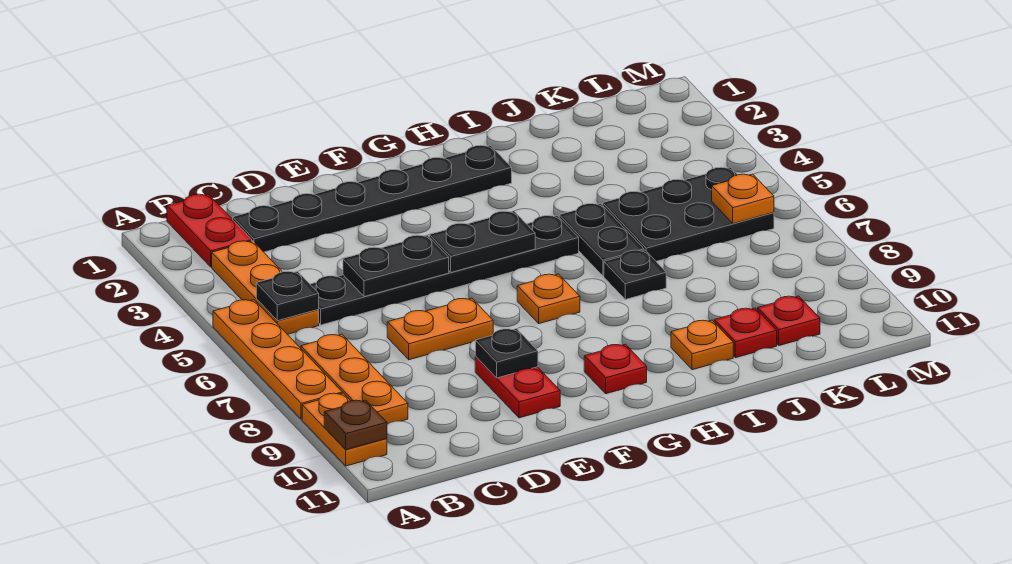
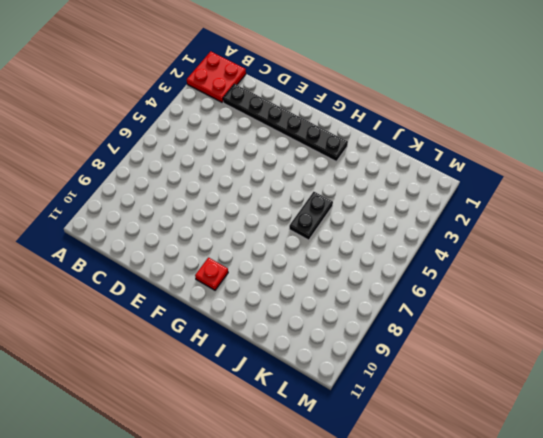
red plate A1:B2 level 1 -> red plate B1:B2 level 1
none -> orange plate A5:A8 level 1
none -> orange plate A9:A10 level 1
none -> orange plate B3:B5 level 1

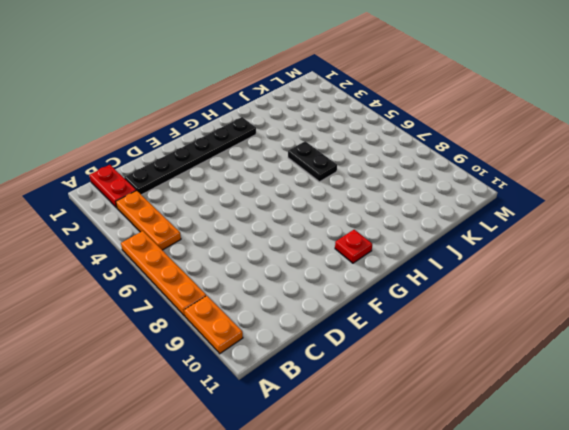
none -> orange plate B7:B9 level 1
none -> black plate C5:H5 level 1
none -> orange plate D7:E7 level 1

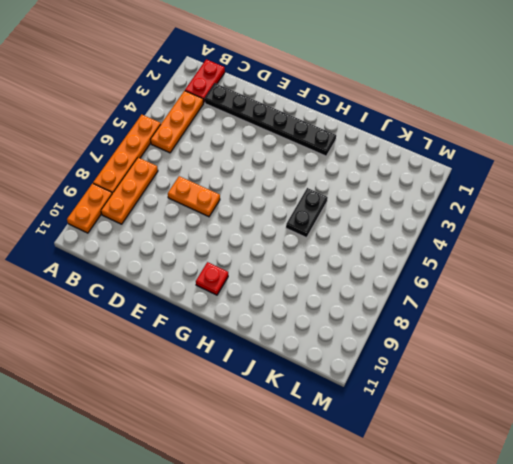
none -> black plate C5:H5 level 1
none -> red plate E9:E10 level 1
none -> orange plate G7 level 1

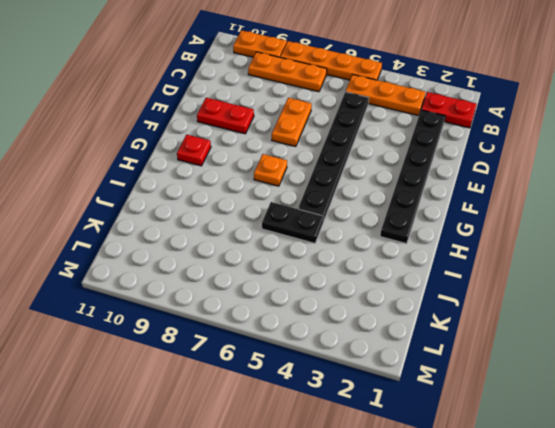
none -> black plate I7 level 1
none -> orange plate I10 level 1
none -> black plate J5:L6 level 1

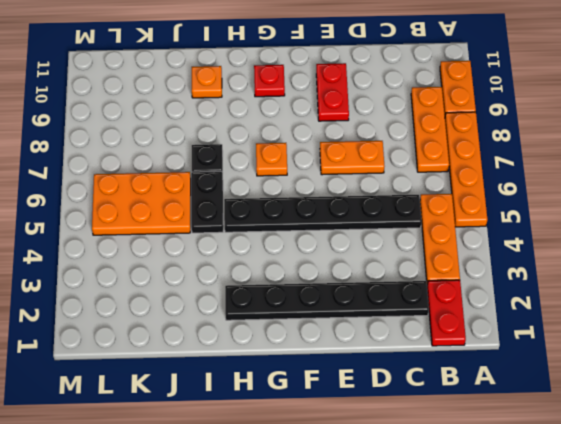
orange plate J5:L6 level 1 -> black plate J5:L6 level 1
none -> red plate J10 level 1
none -> red plate K10 level 1
none -> brown plate A10 level 2

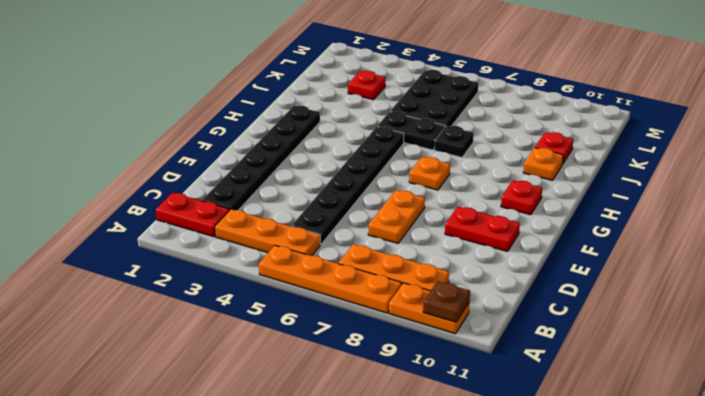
red plate K3 level 1 -> red plate K10 level 1
none -> black plate B5 level 2
none -> black plate D5:E5 level 2
none -> black plate E9 level 2

